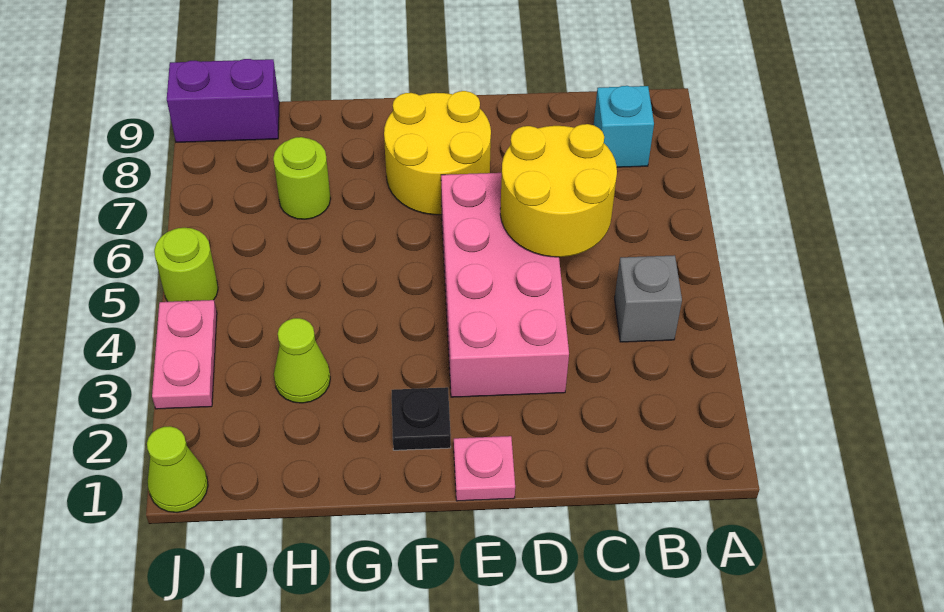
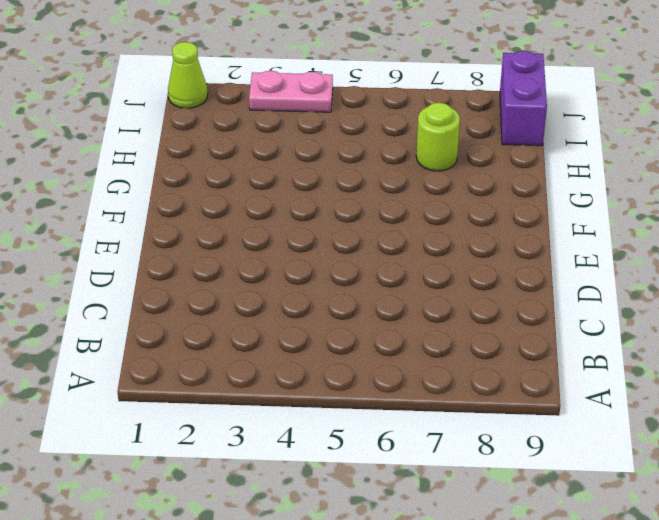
none -> grey brick B4 level 1
none -> cyan brick B8 level 1
none -> pink brick D3:E6 level 1

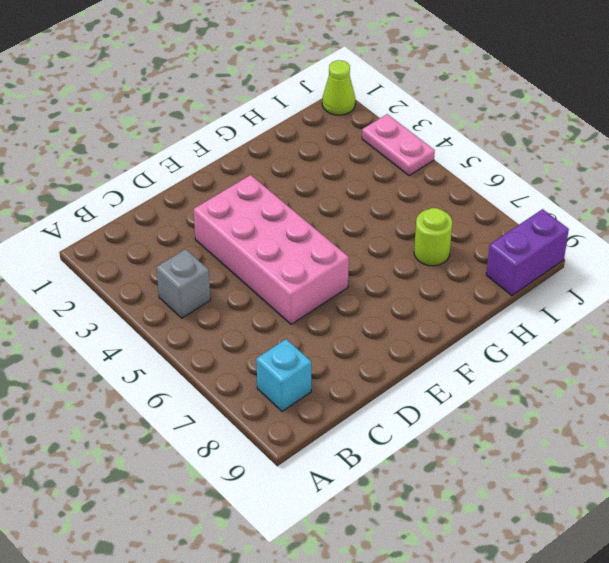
none -> pink plate E1 level 1
none -> yellow round brick E7:F8 level 1
none -> black plate F2 level 1

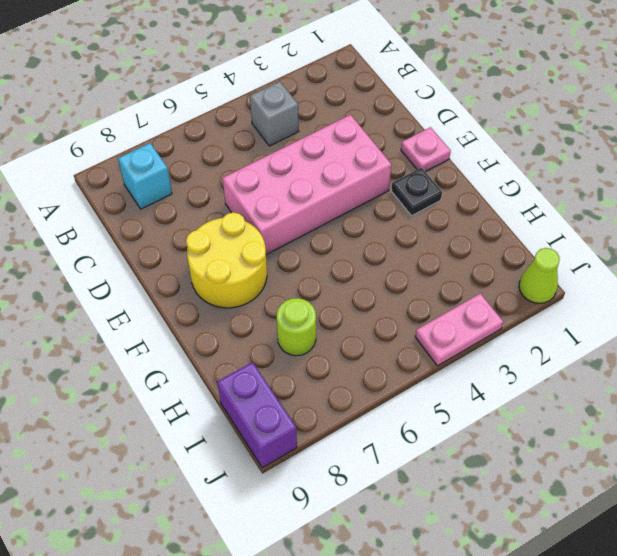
none -> lime cone H3 level 1
none -> lime round brick J5 level 1
none -> yellow round brick C5:D6 level 2

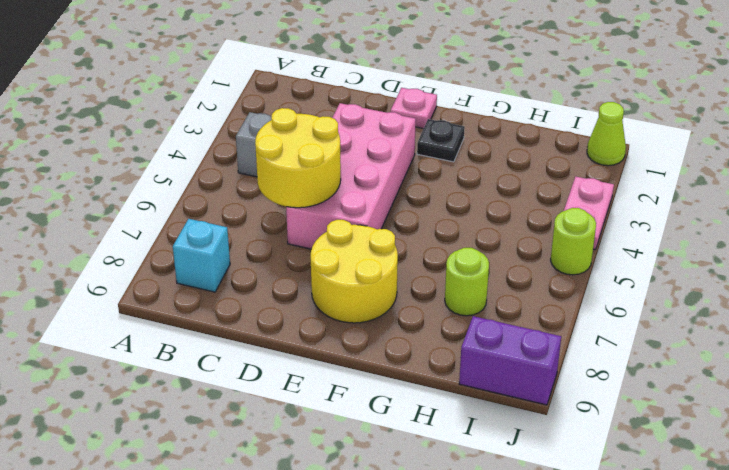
none -> lime cone H3 level 1

